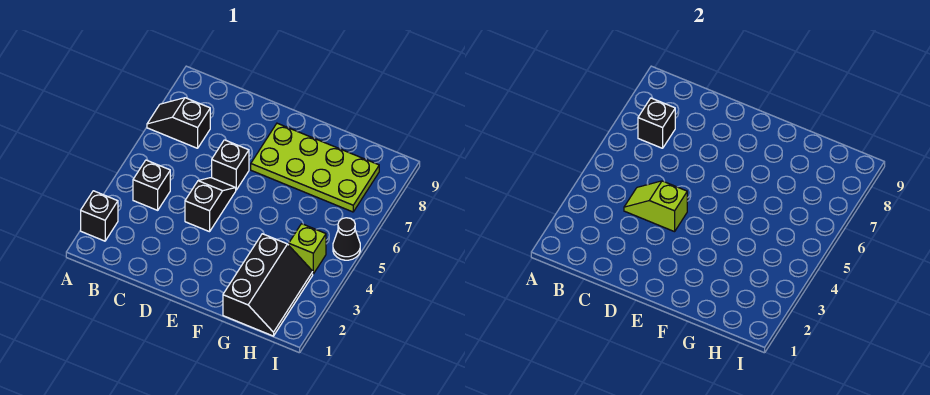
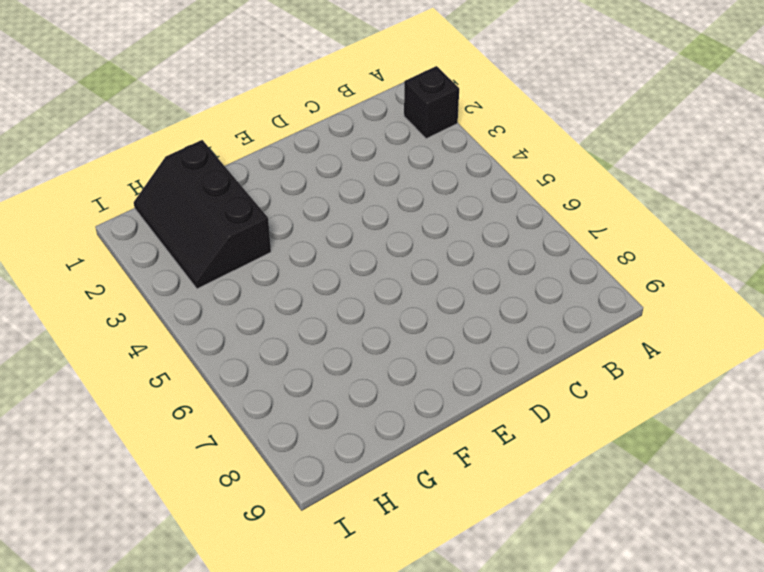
none -> black slope A7:B7 level 1 top B
none -> black brick B4 level 1

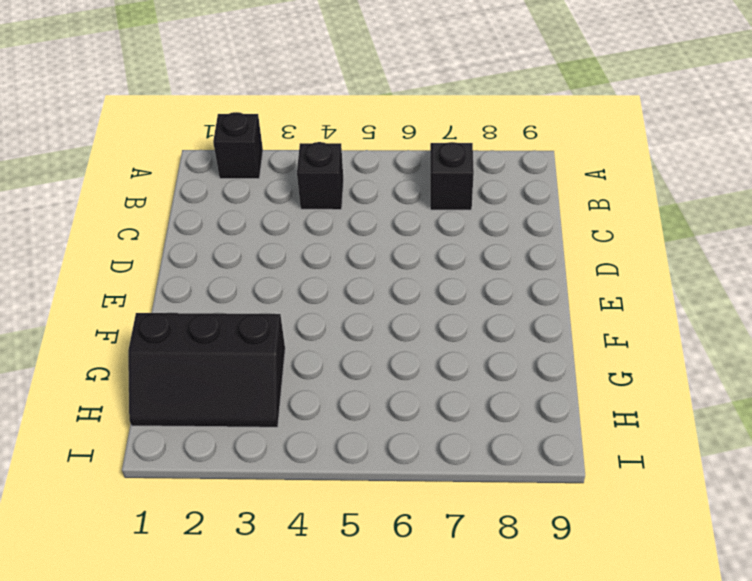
none -> black slope D4:D5 level 1 top 4
none -> black brick D6 level 1

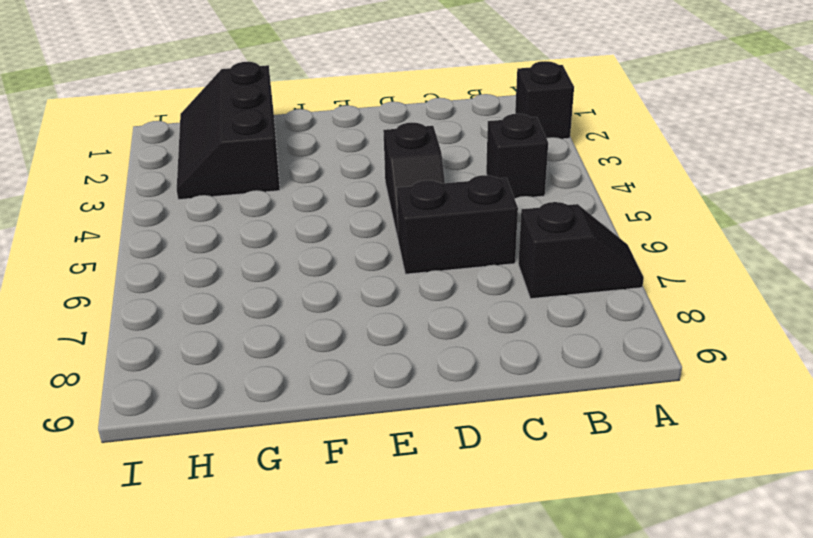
black brick C6:D6 level 1 -> black brick D6 level 1
none -> lime plate E7:H8 level 1
none -> lime brick H4 level 1

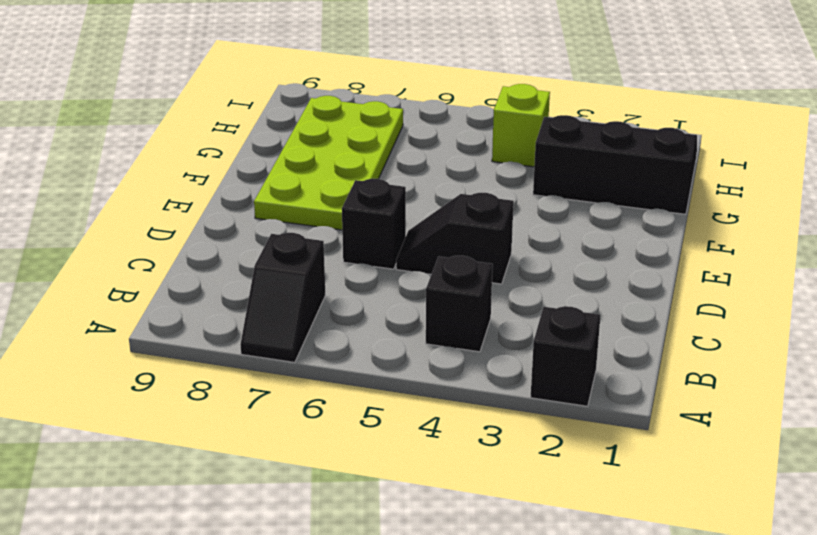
none -> black cone I5 level 1
none -> black brick B7 level 2

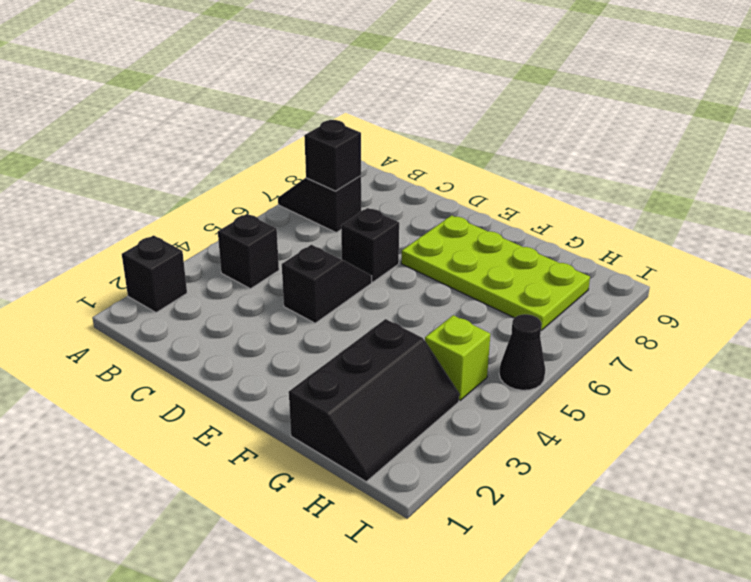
none -> lime slope C4:D4 level 2 top D

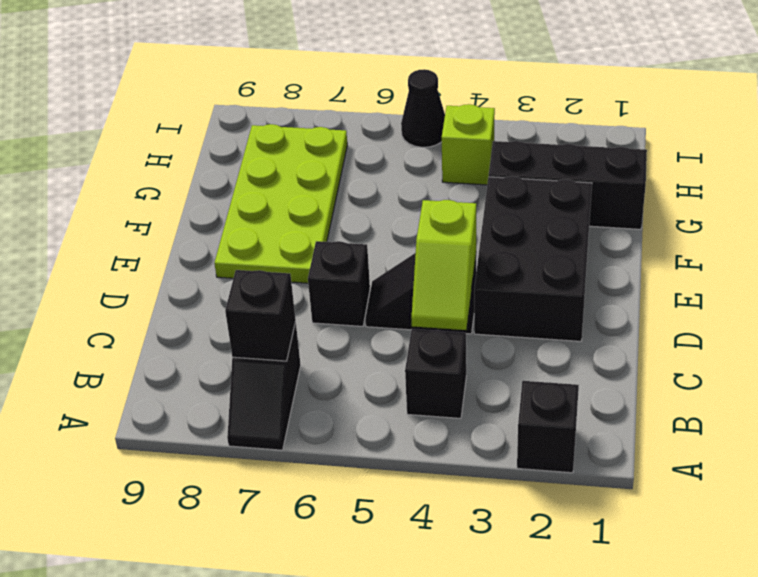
black brick D2:F3 level 1 -> none

